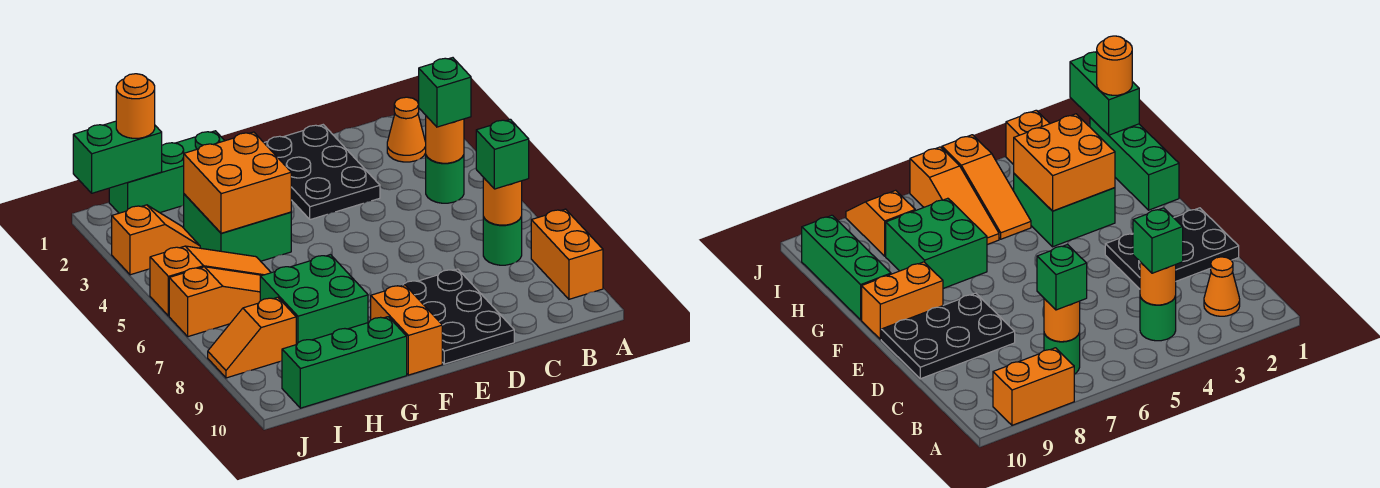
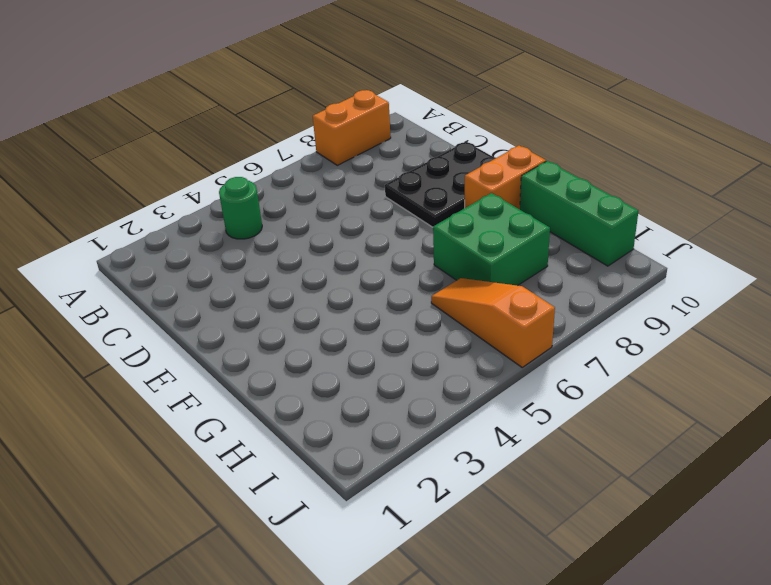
none -> orange cone B2 level 1
none -> green round brick B7 level 1
none -> black plate D1:E3 level 1

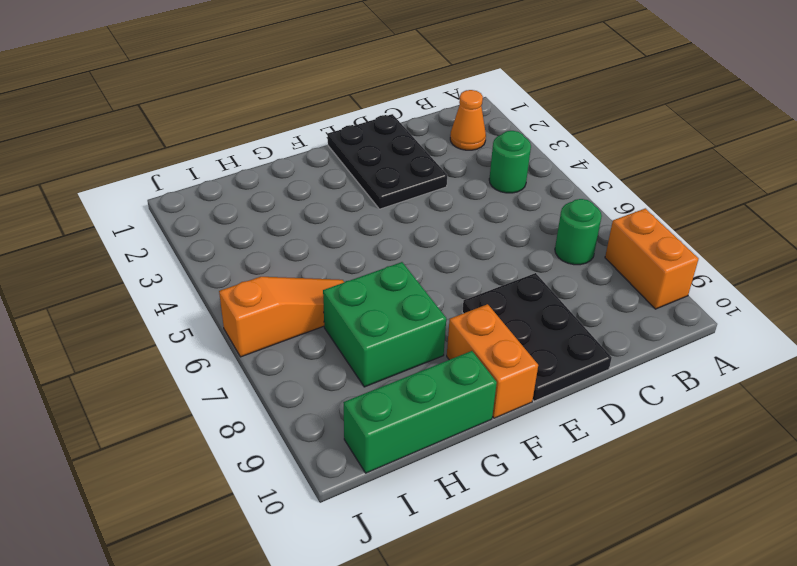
none -> green brick G1:I1 level 1
none -> green brick G3:H4 level 1
none -> orange slope H5:J5 level 1 top J

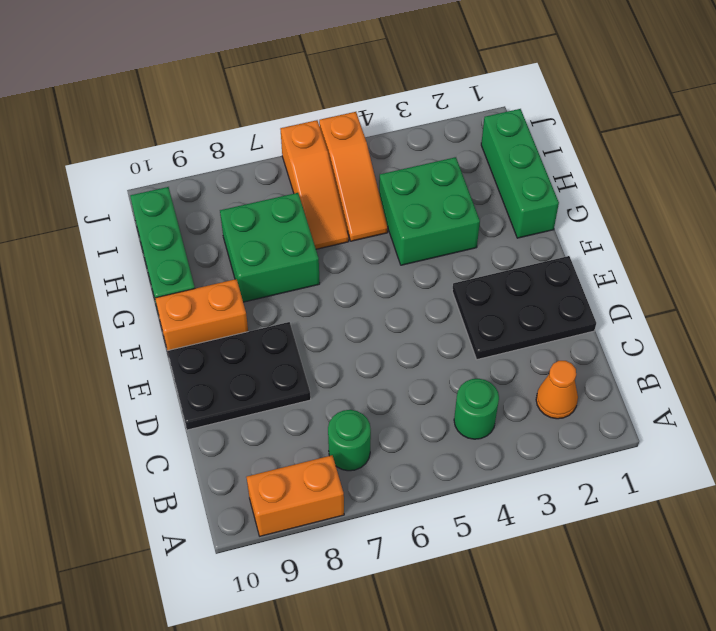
none -> orange slope I3:J3 level 1 top J
none -> orange slope I8:J8 level 1 top I
none -> orange round brick B4 level 2

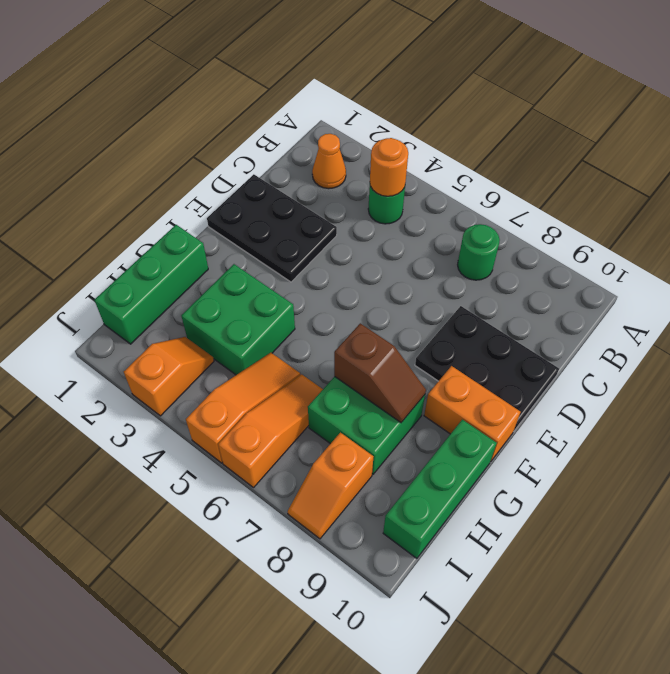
brown slope G7:G8 level 2 top 7 -> none
none -> orange brick A8:A9 level 1
none -> orange round brick B7 level 2
none -> orange brick G3:H4 level 2

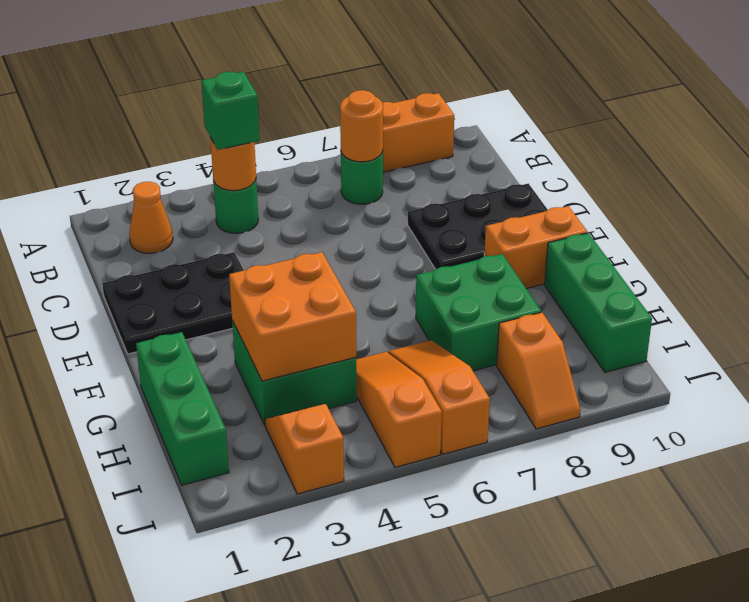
none -> green brick I1:J1 level 2
none -> green brick B7 level 3
none -> orange round brick I1 level 3

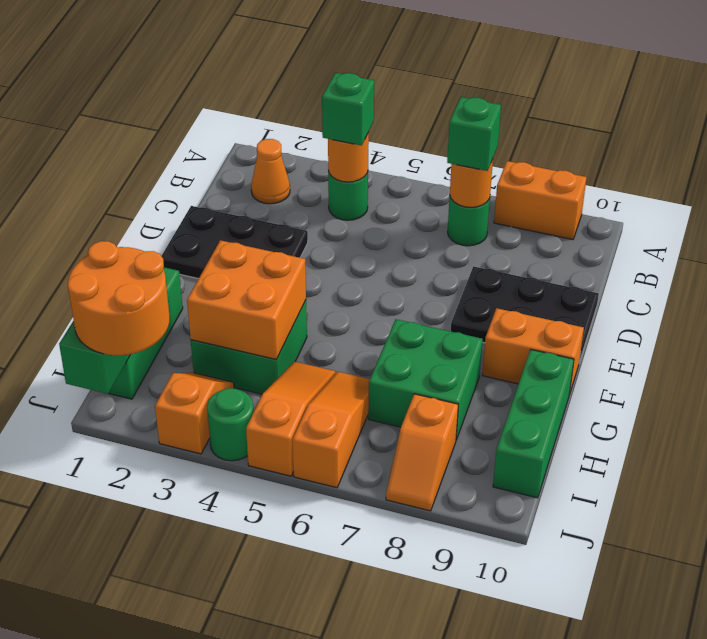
orange round brick I1:J2 level 3 -> orange round brick I1 level 3
green round brick J4 level 1 -> none

